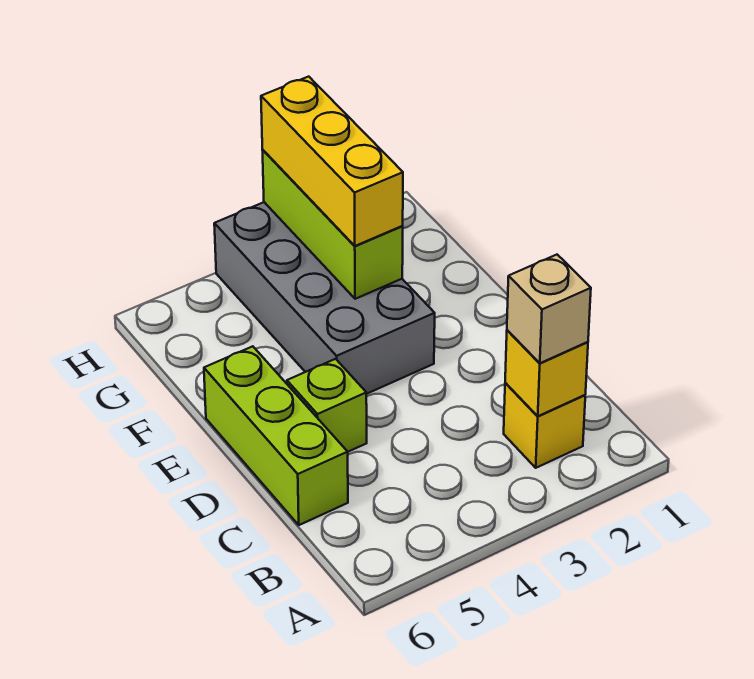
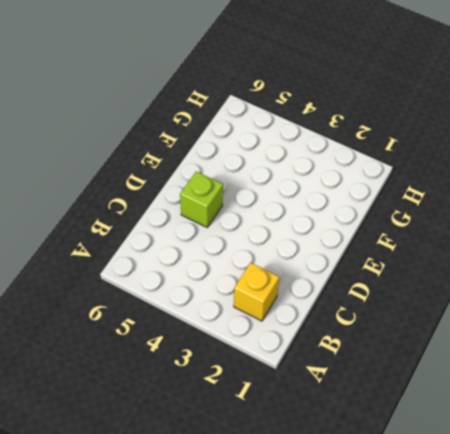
none -> lime brick C6:E6 level 1
none -> grey brick E3:H4 level 1

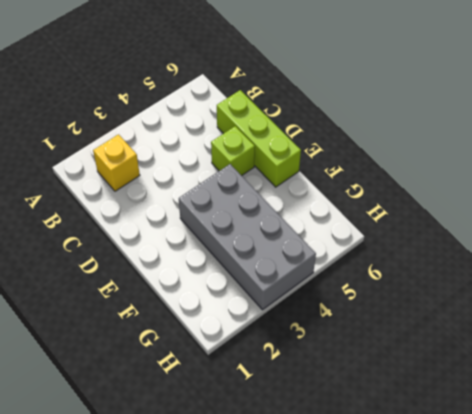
none -> yellow brick B2 level 2
none -> lime brick F3:H3 level 2

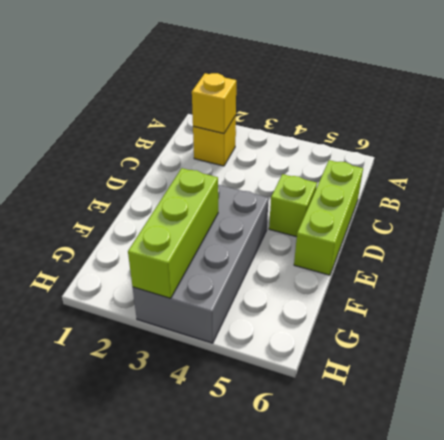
none -> tan brick B2 level 3
none -> yellow brick F3:H3 level 3

